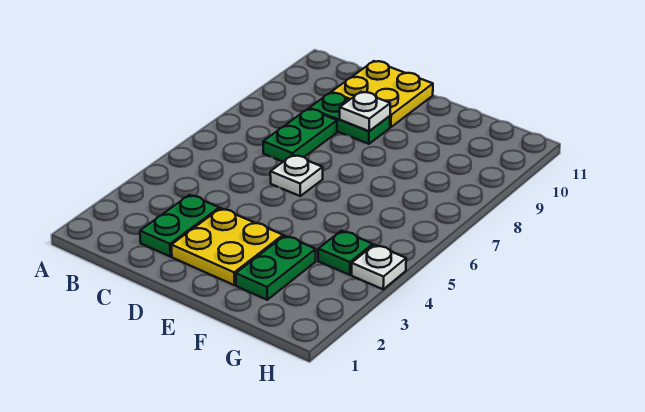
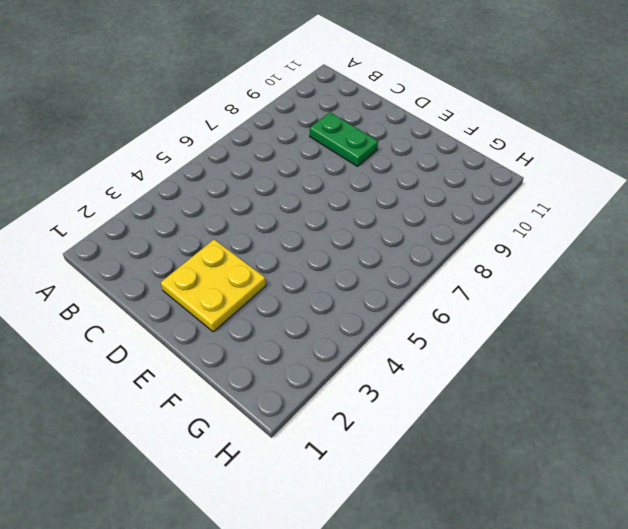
none -> green plate C2:C3 level 1
none -> green plate C7:C8 level 1

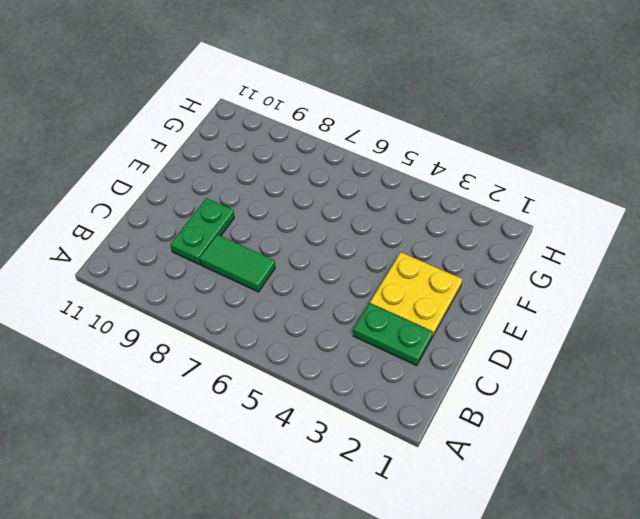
green tile C7:C8 level 1 -> green plate C7:C8 level 1
none -> yellow plate C10:D11 level 1
none -> white plate D6 level 1

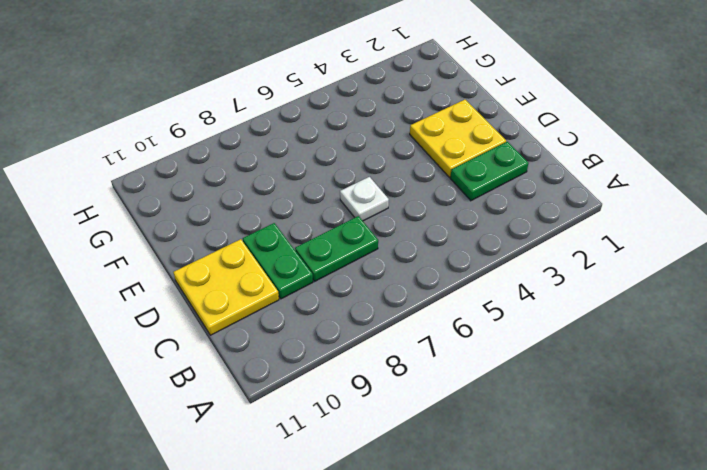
none -> green plate F2:F3 level 1
none -> green plate G4 level 1

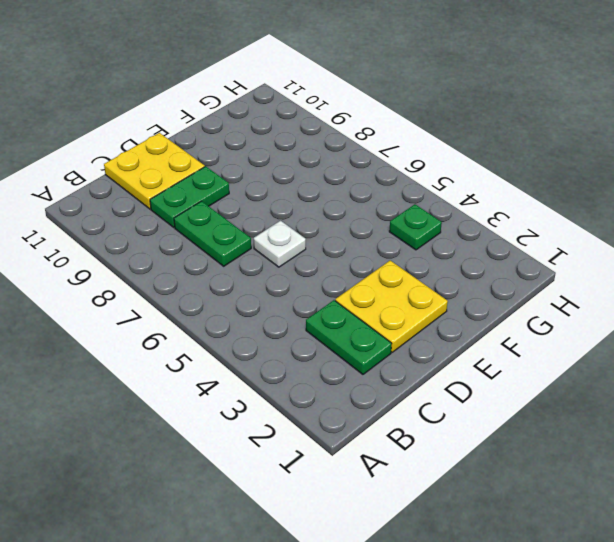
none -> green plate F2:F3 level 1
none -> white plate H4 level 1

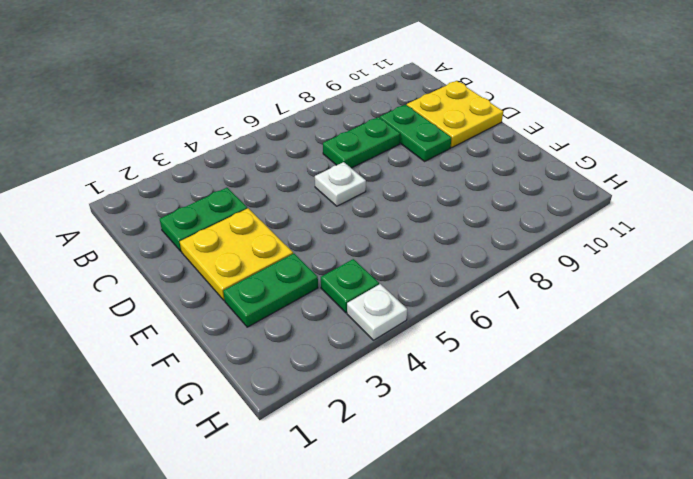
none -> white plate D9 level 2

